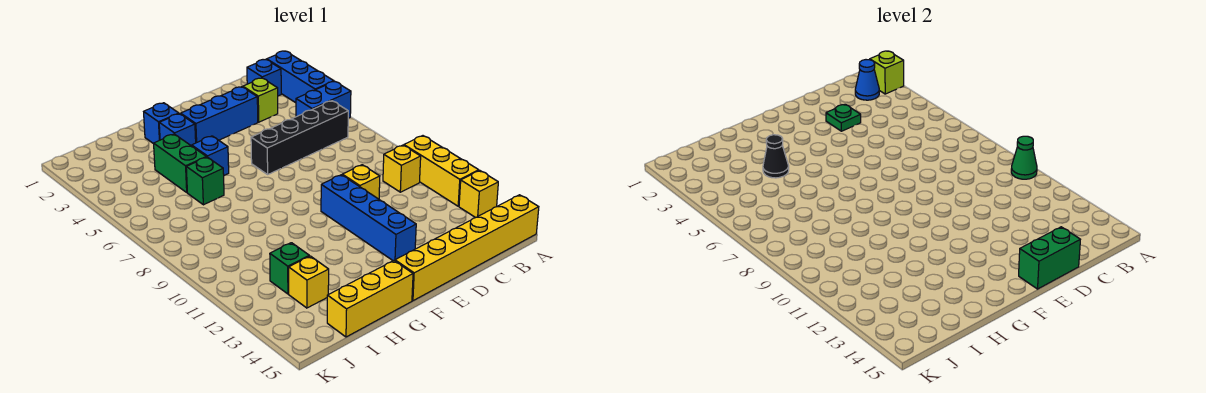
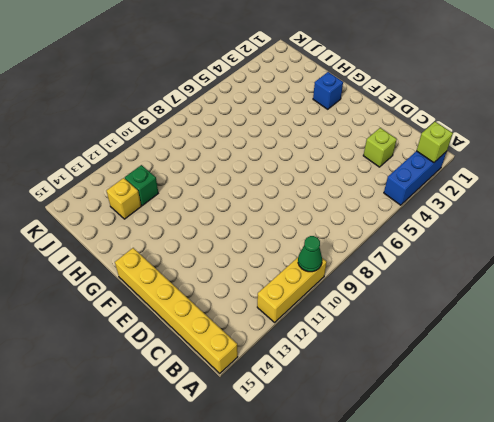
none -> blue brick A5:B5 level 1
none -> yellow brick A13 level 1
none -> blue brick B2 level 1

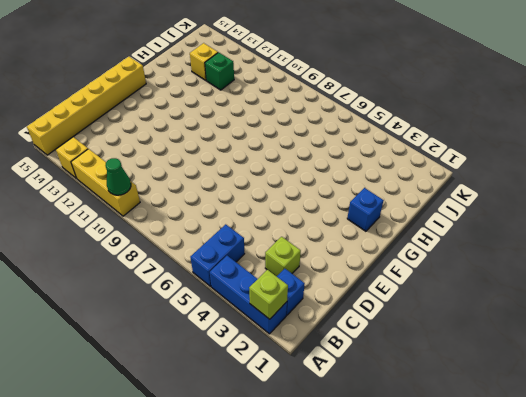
none -> black brick B6:E6 level 1
none -> yellow brick B10 level 1
none -> blue brick D3:F3 level 1

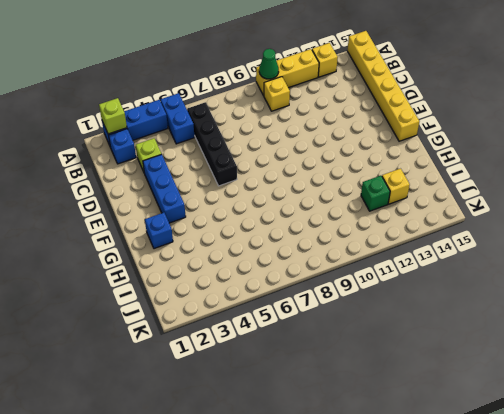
none -> yellow brick D10 level 1
none -> blue brick E10:E13 level 1
none -> blue brick G3 level 1

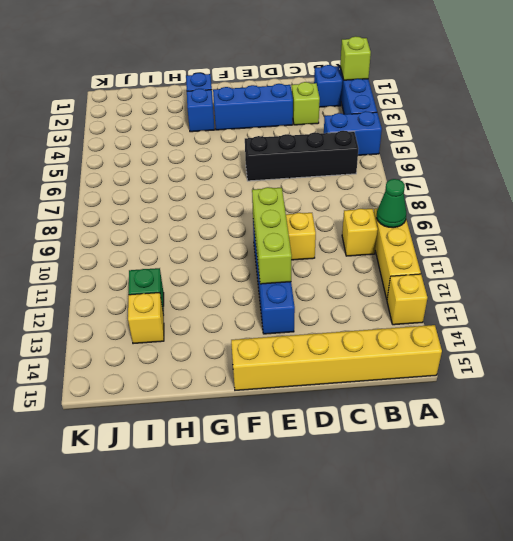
lime brick E10:E12 level 2 -> none
none -> blue brick G5 level 1
none -> yellow brick G15:I15 level 1
none -> green brick H4:H5 level 1

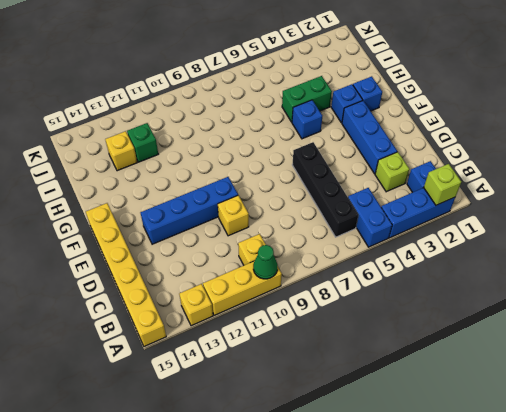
none -> yellow brick G15:I15 level 1
none -> green brick H6 level 1
none -> blue cone B2 level 2

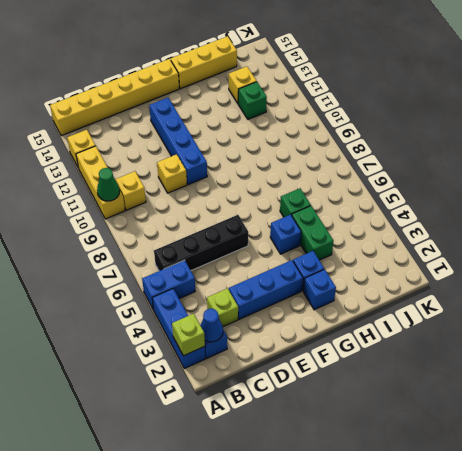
none -> green plate D3 level 2
none -> green brick D15:E15 level 2
none -> black cone H4 level 2

